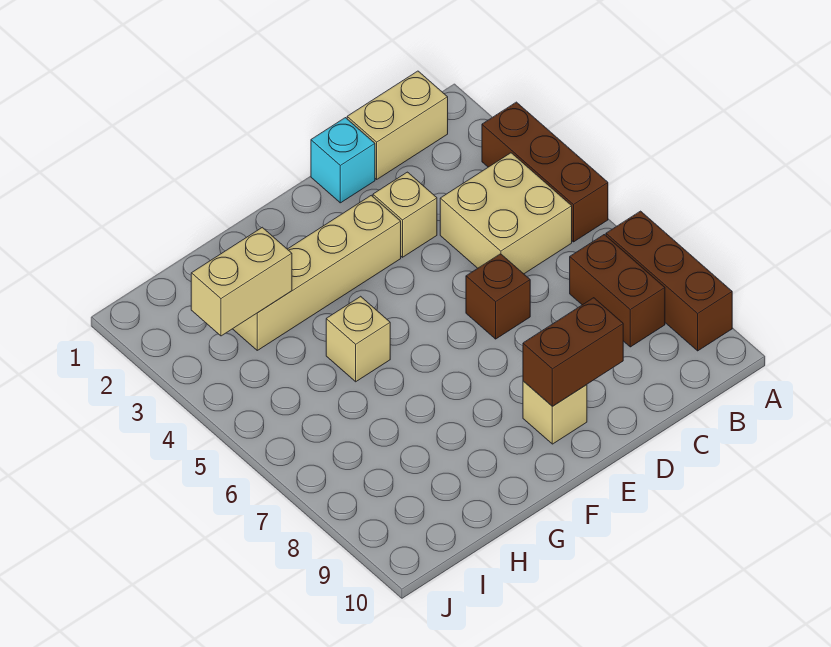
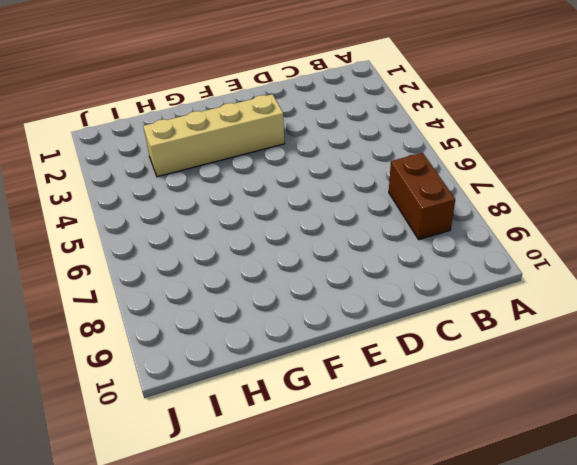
none -> brown brick A3:A5 level 1
none -> brown brick A7:A9 level 1
none -> tan brick B1:C1 level 1

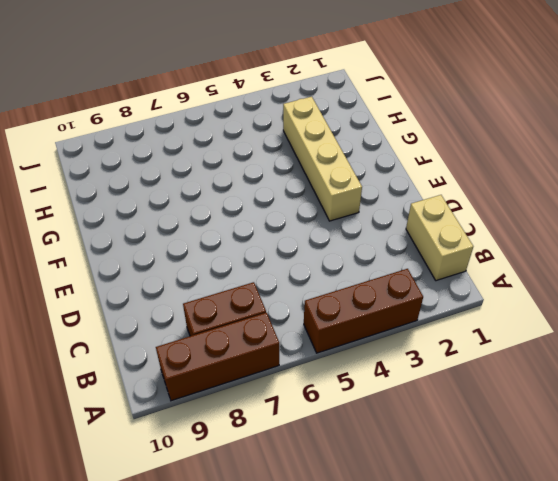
none -> tan brick B4:C5 level 1
none -> cyan brick D1 level 1
none -> tan brick D3 level 1

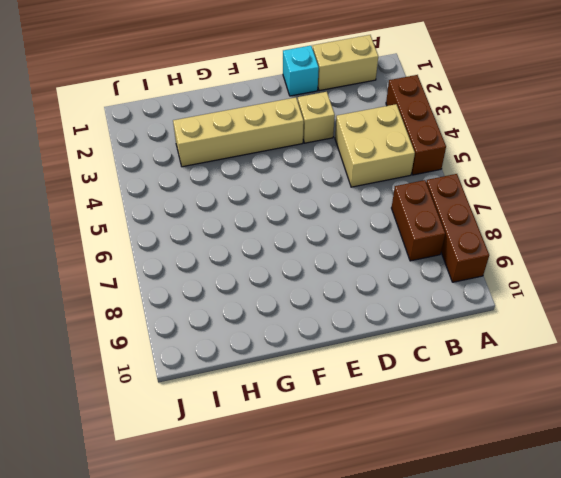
none -> brown brick D6 level 1
none -> tan brick E9 level 1
none -> tan brick G5 level 1

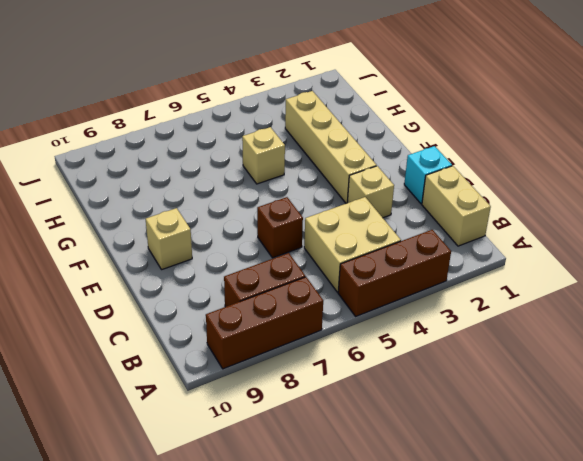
none -> brown brick D9:E9 level 2
none -> tan brick H3:I3 level 2

